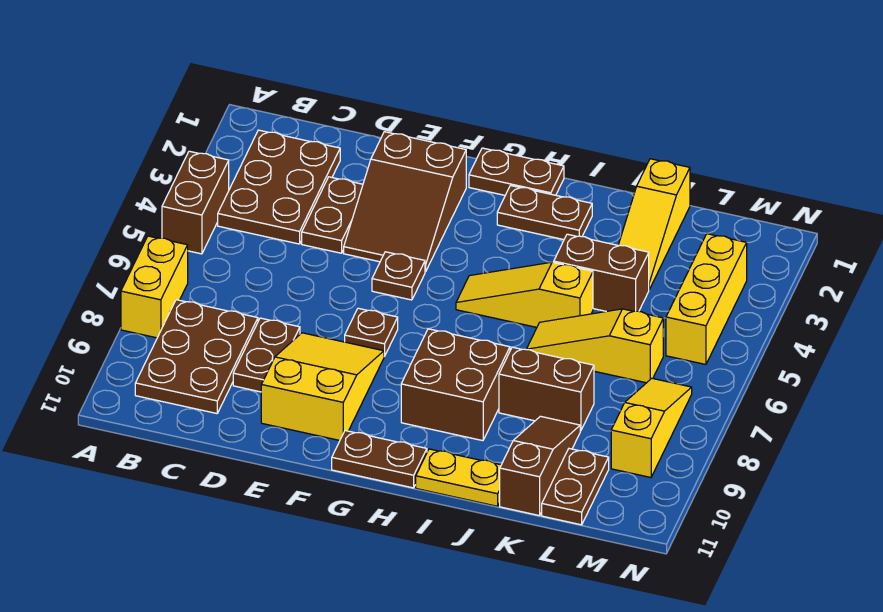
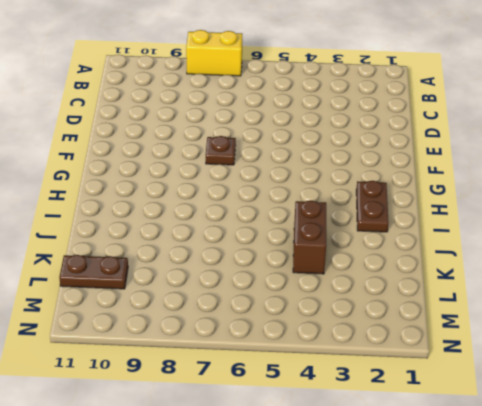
none -> brown brick A4:A5 level 1
none -> brown plate B2:C4 level 1
none -> brown plate B8:C10 level 1

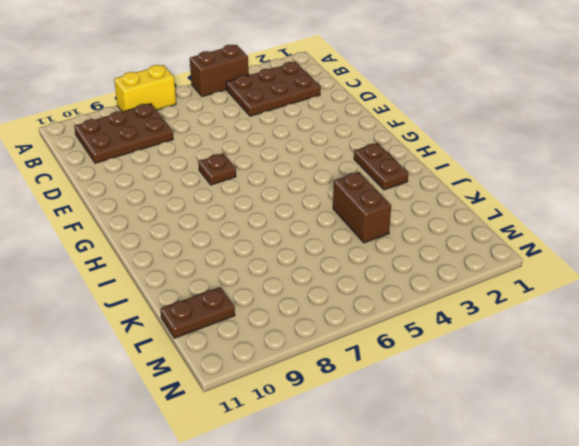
none -> brown plate D3:D4 level 1
none -> brown plate D8:D9 level 1
none -> brown slope E2:F4 level 1 top 2

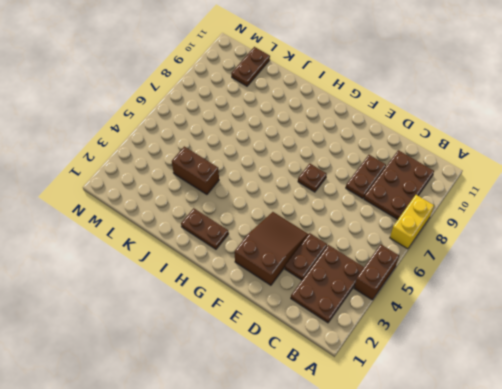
none -> yellow slope E8:F10 level 1 top 10
none -> brown plate F5 level 1
none -> brown plate G1:H1 level 1

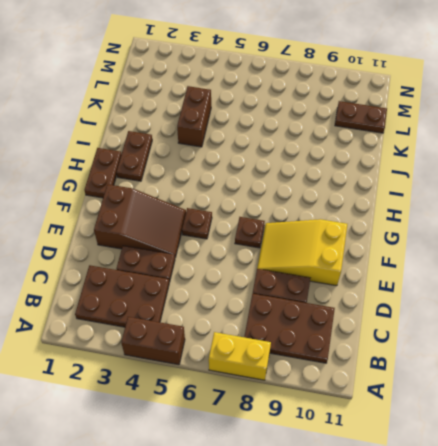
none -> brown plate G11:H11 level 1
none -> yellow slope H5:J5 level 1 top J
none -> brown brick H8:I9 level 1

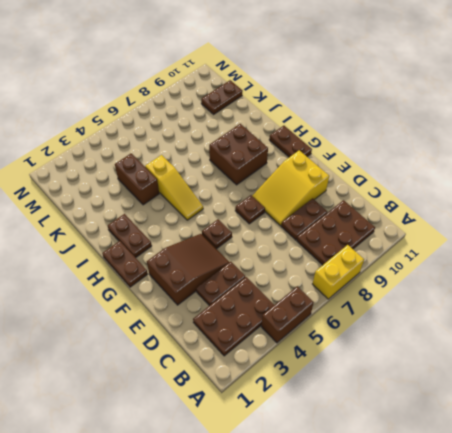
none -> yellow plate I11:J11 level 1
none -> yellow slope J6:L6 level 1 top L
none -> brown brick J8:K8 level 1

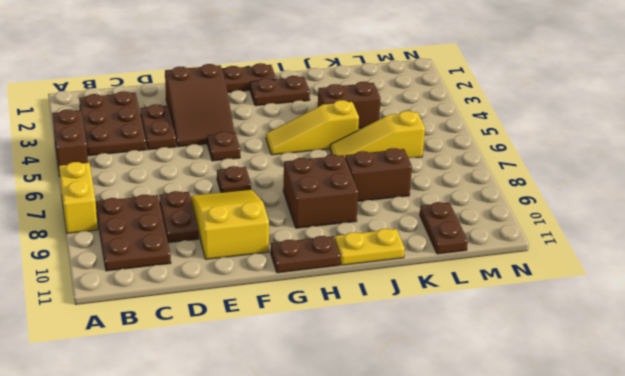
none -> yellow slope K1:K3 level 1 top 1
none -> brown slope K9:K11 level 1 top 11
none -> yellow brick M3:M5 level 1

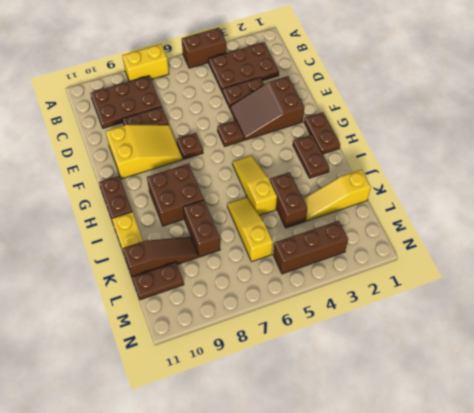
brown brick M3:M5 level 1 -> yellow brick M3:M5 level 1
none -> yellow slope M7:M9 level 1 top 9

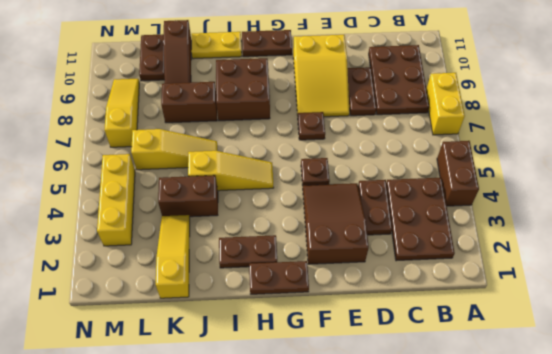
yellow slope M7:M9 level 1 top 7 -> yellow slope M7:M9 level 1 top 9

